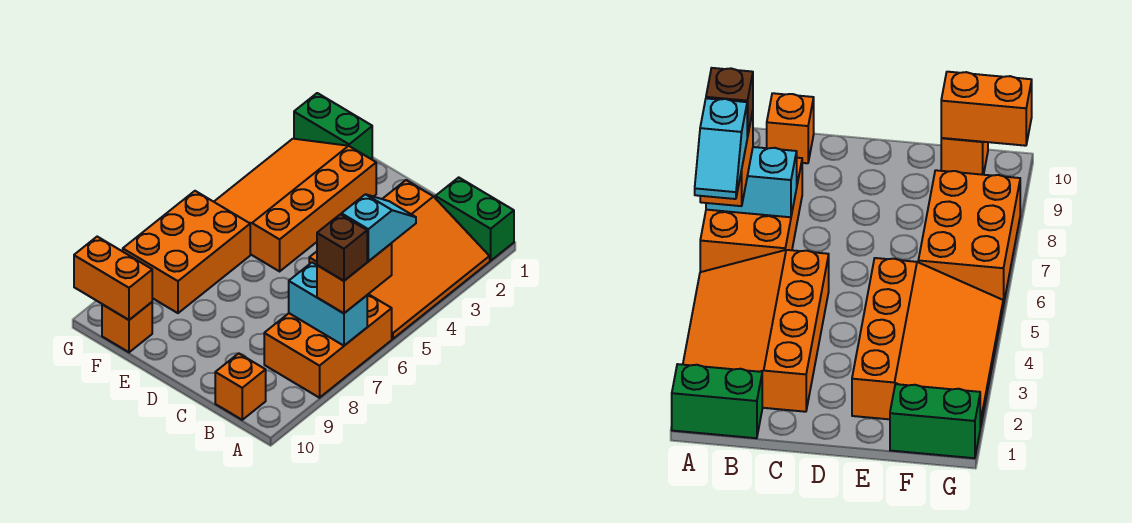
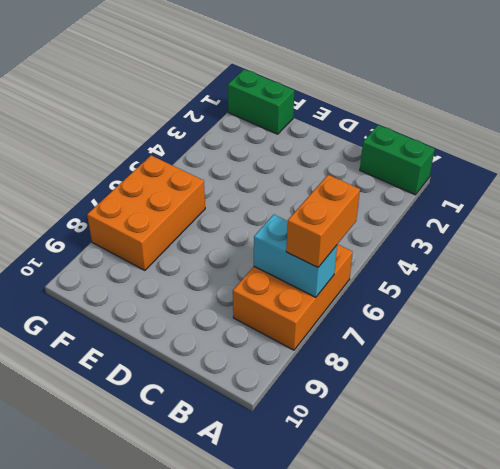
none -> orange slope A2:C5 level 1 top C
none -> orange brick B10 level 1
none -> orange slope E2:G5 level 1 top E

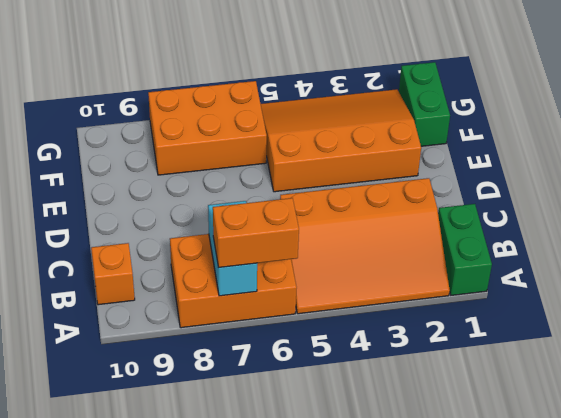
none -> orange brick F10 level 1
none -> orange brick F10:G10 level 2
none -> cyan slope A5:A6 level 4 top 6

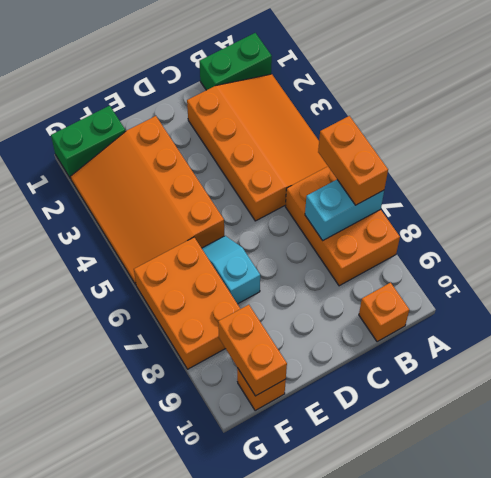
cyan slope E6:E7 level 1 top 7 -> cyan slope A5:A6 level 4 top 6
orange brick F9:F10 level 2 -> orange brick F10:G10 level 2
none -> brown brick A7 level 4

